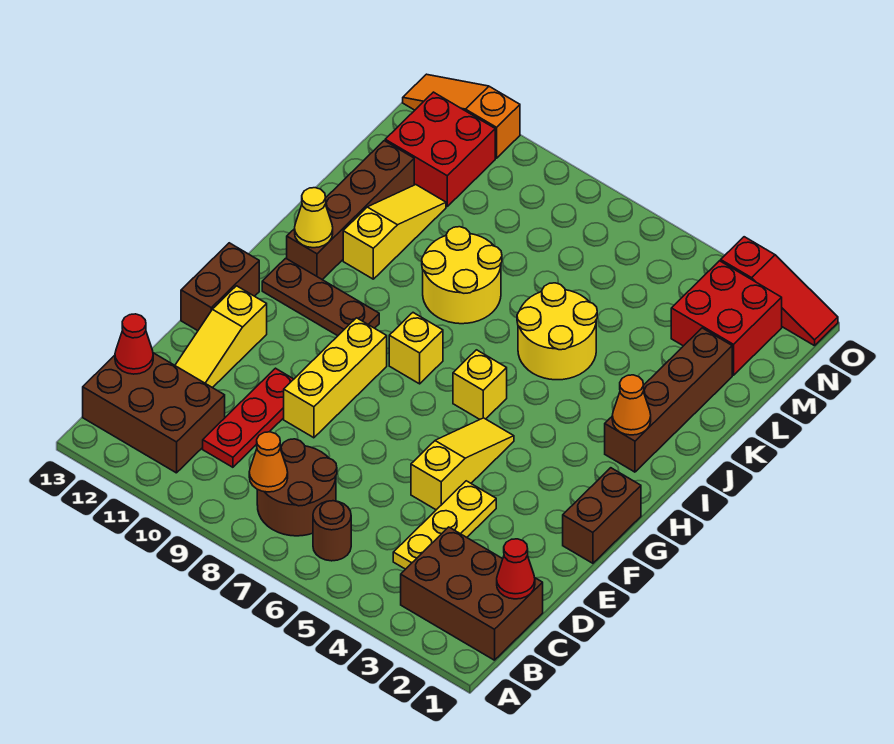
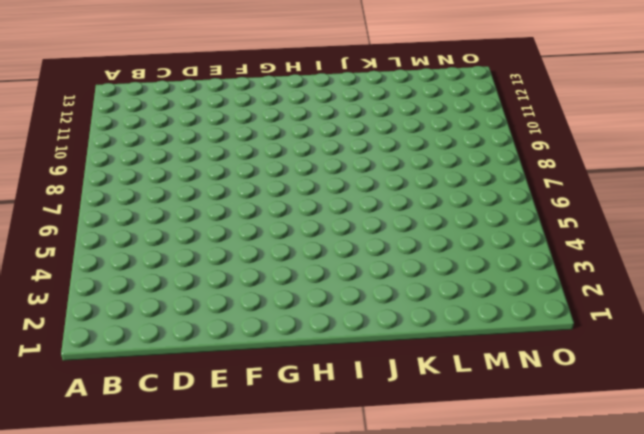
none -> brown brick B1:C3 level 1
none -> brown round brick B6 level 1
none -> brown round brick B7:C8 level 1

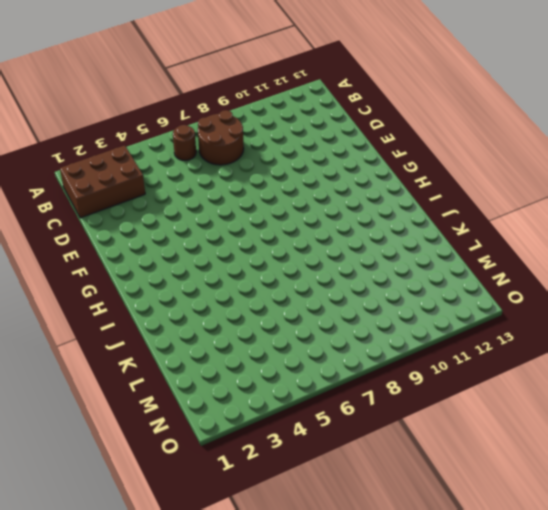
none -> brown brick B11:C13 level 1
none -> yellow plate C4:E4 level 1
none -> red plate C10:E10 level 1

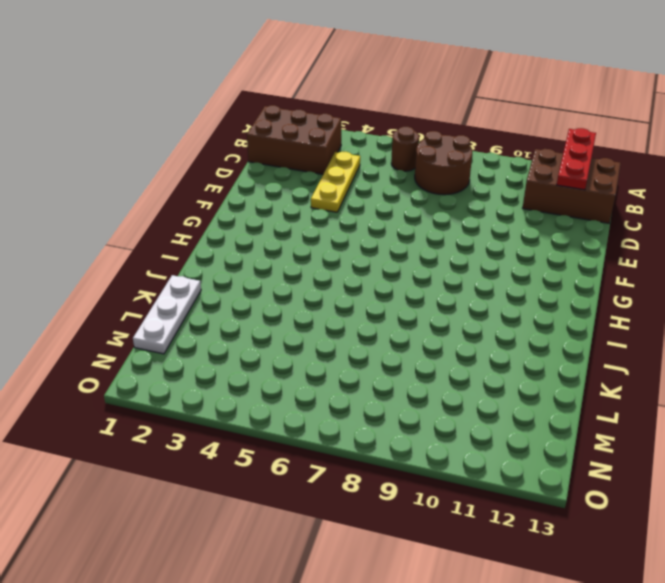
red plate A12:C12 level 2 -> red plate C10:E10 level 1
white plate K1:M1 level 1 -> none
none -> yellow slope D12:F12 level 1 top F
none -> yellow slope E5:G5 level 1 top E
none -> yellow brick E9:G9 level 1

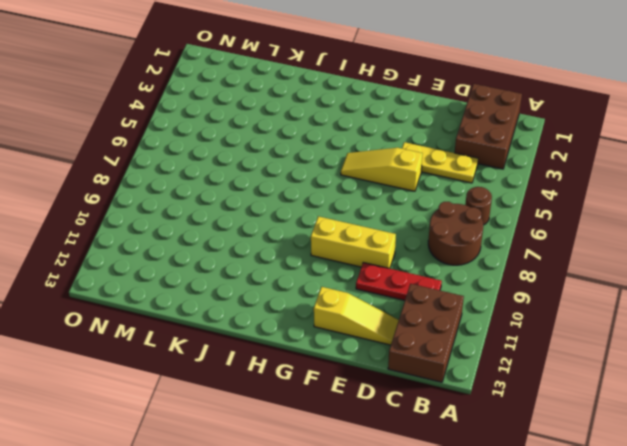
none -> brown brick F1:G1 level 1
none -> brown brick F13:G13 level 1
none -> yellow brick H6 level 1

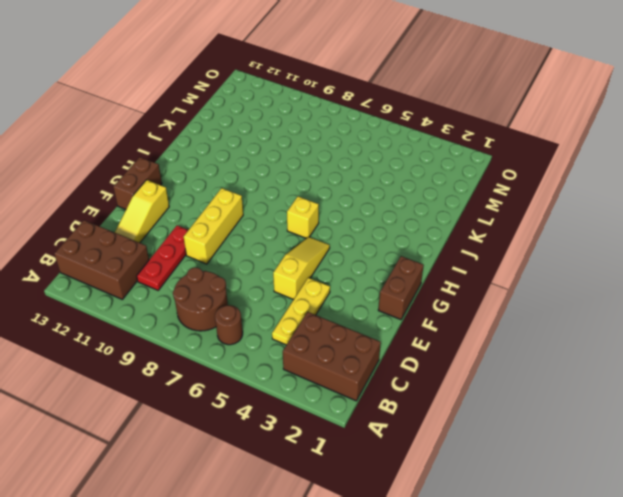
none -> yellow brick H8 level 1
none -> brown plate H10:H12 level 1
none -> brown brick I2:L2 level 1

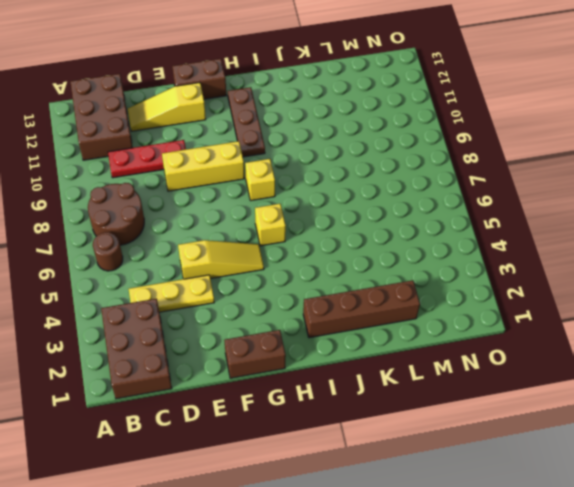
none -> brown brick I12:L12 level 1
none -> yellow round brick J5:K6 level 1
none -> yellow round brick J8:K9 level 1

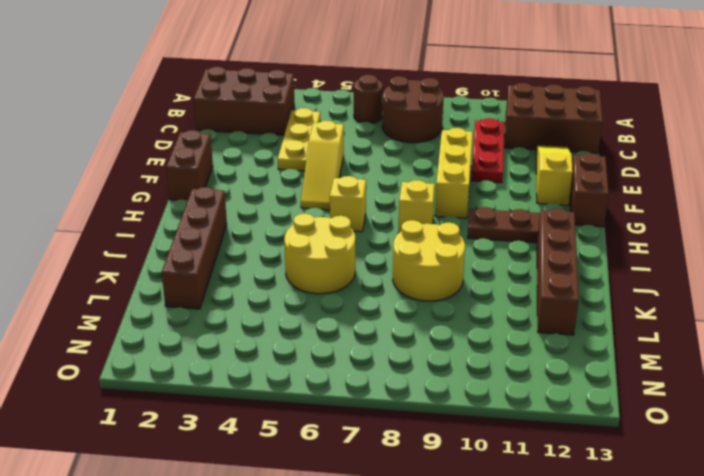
none -> yellow slope J11:L11 level 1 top J
none -> red brick M2:N3 level 1
none -> red brick M11:N12 level 1

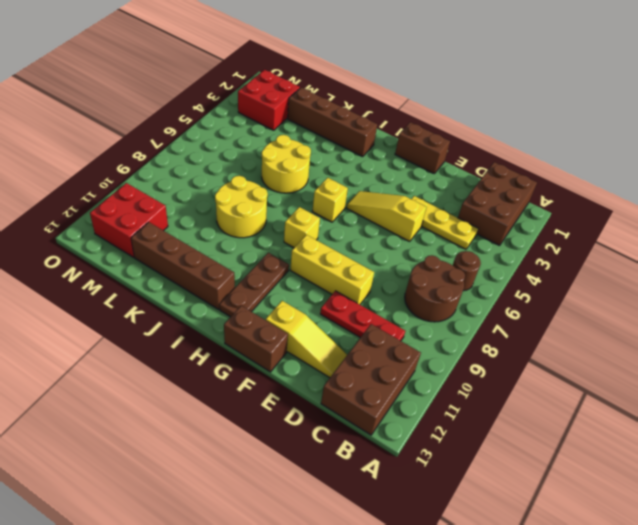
none -> yellow slope J11:L11 level 1 top J
none -> red slope O1:O3 level 1 top 3
none -> orange slope O11:O13 level 1 top 11

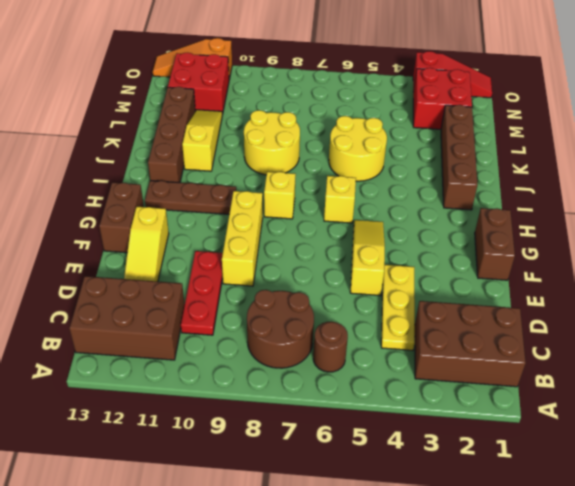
none -> orange cone B8 level 2
none -> red cone C1 level 2
none -> red cone C13 level 2

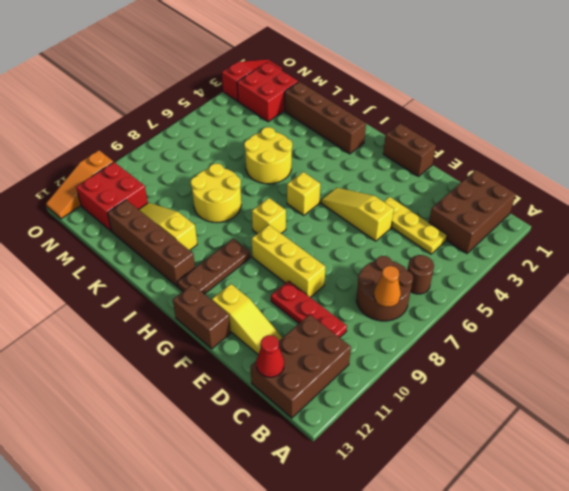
none -> red cone C1 level 2
none -> orange cone I2 level 2
none -> yellow cone I12 level 2

